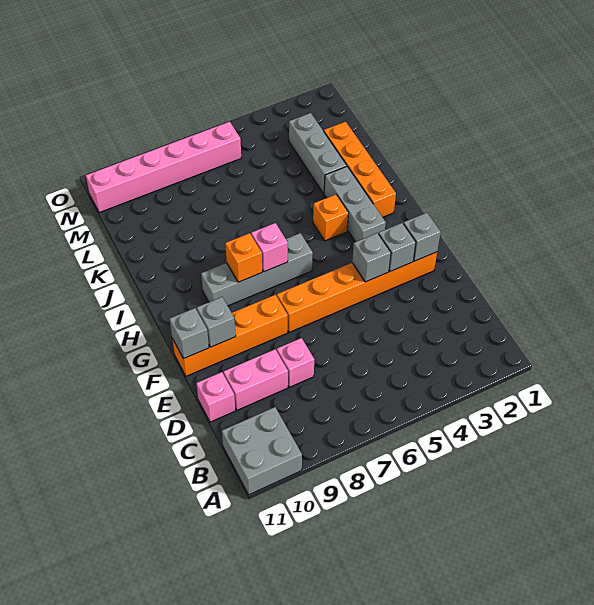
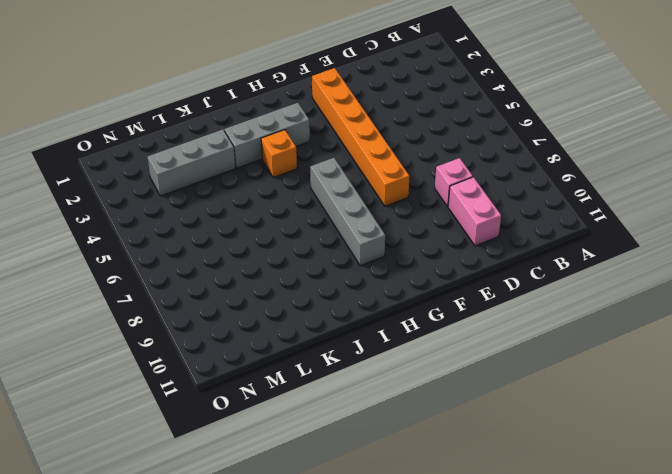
none -> grey brick A10:B11 level 1
none -> pink brick D11 level 1
none -> orange brick F8:F11 level 1

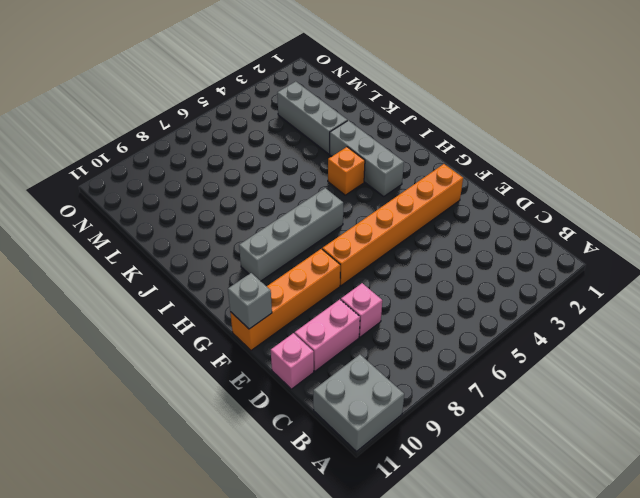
none -> orange brick I2:L2 level 1
none -> pink brick N6:N11 level 1
none -> grey brick F2 level 2

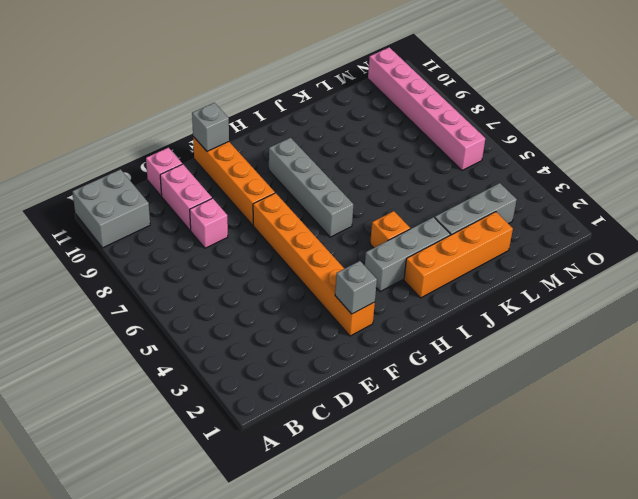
none -> grey brick F3 level 2
none -> grey brick F4 level 2
none -> grey brick F10 level 2

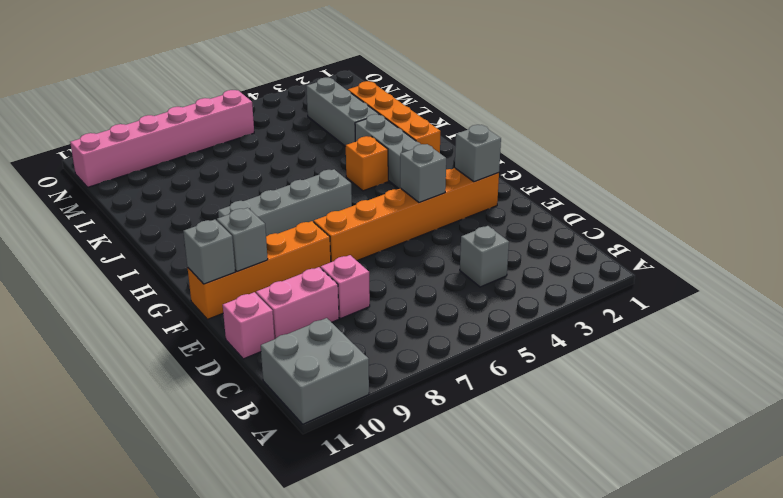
grey brick C4 level 1 -> grey brick F3 level 2
none -> pink brick H7 level 2
none -> orange brick H8 level 2

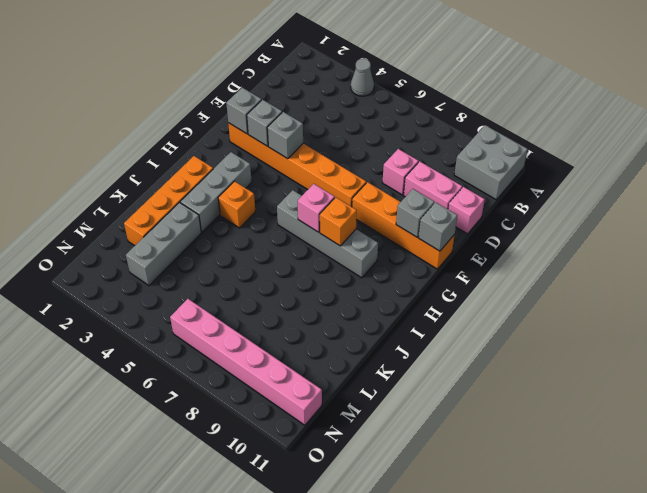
grey cone A4 level 1 -> none

